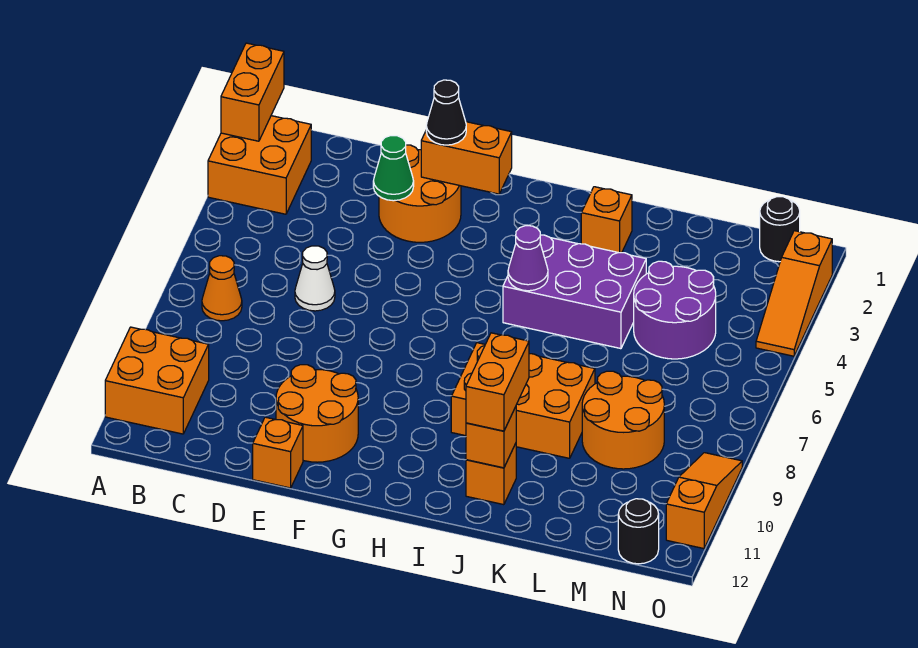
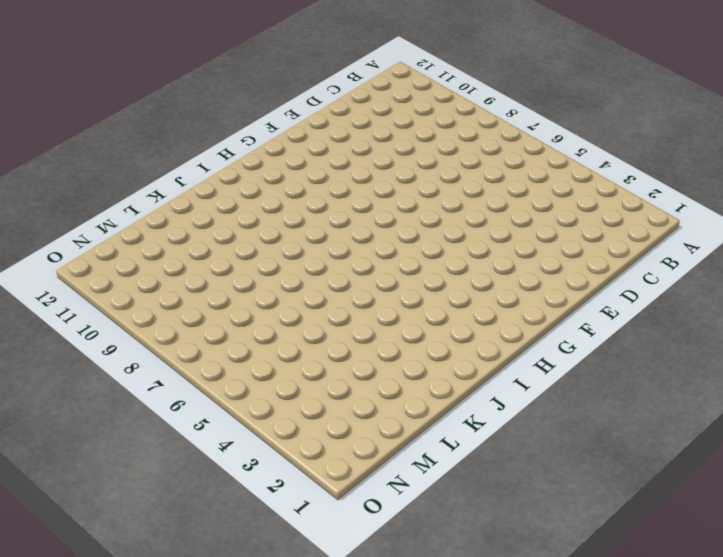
none -> orange brick A2:B3 level 1
none -> orange brick A10:B11 level 1
none -> orange cone B7 level 1

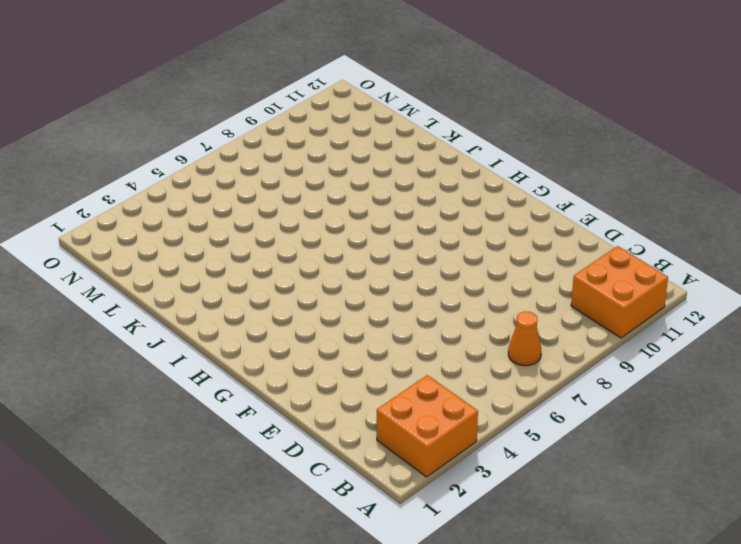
none -> white cone D6 level 1
none -> orange round brick E2:F3 level 1
none -> orange round brick E10:F11 level 1

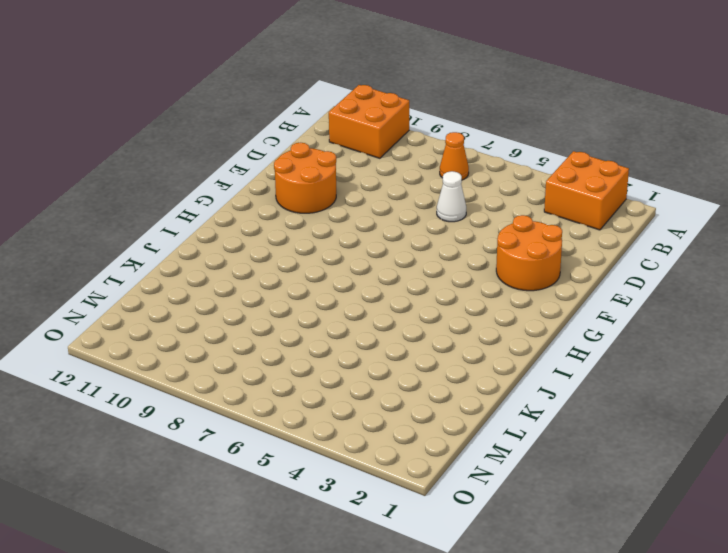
none -> orange brick E12 level 1
none -> purple brick I4:K5 level 1
none -> orange brick I8:K9 level 1

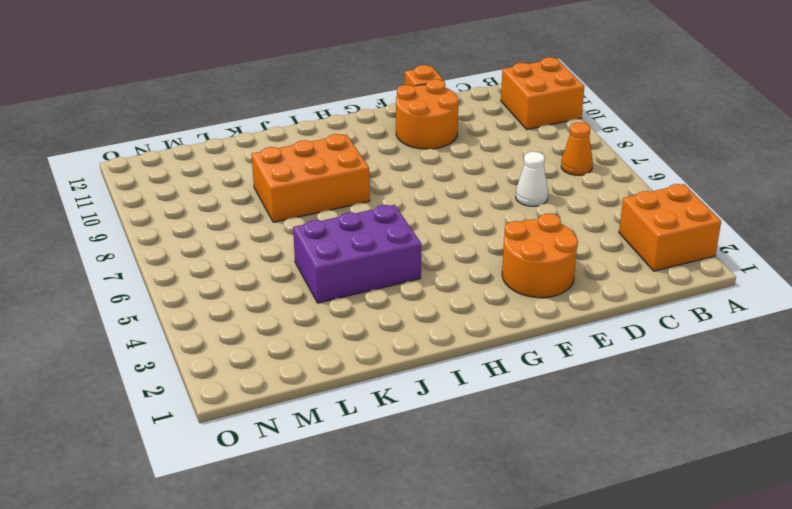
none -> orange brick J2 level 1
none -> orange brick J11 level 1
none -> purple round brick L4:M5 level 1

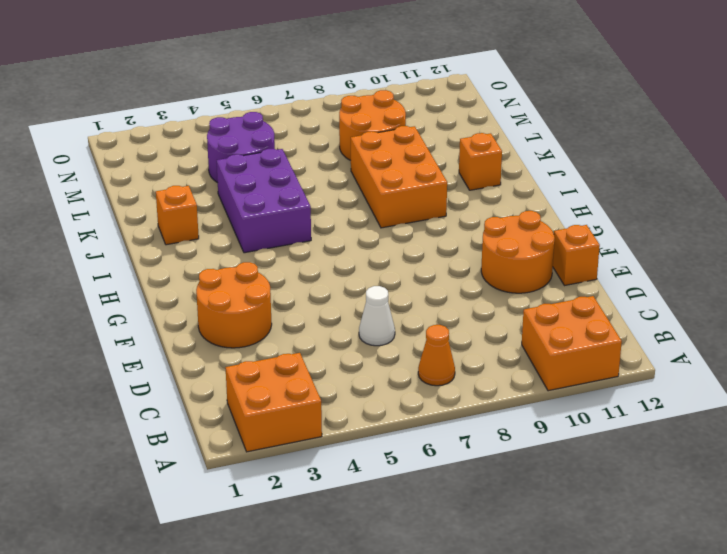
none -> black round brick N1 level 1
none -> black round brick N12 level 1
none -> orange slope O2:O4 level 1 top 2

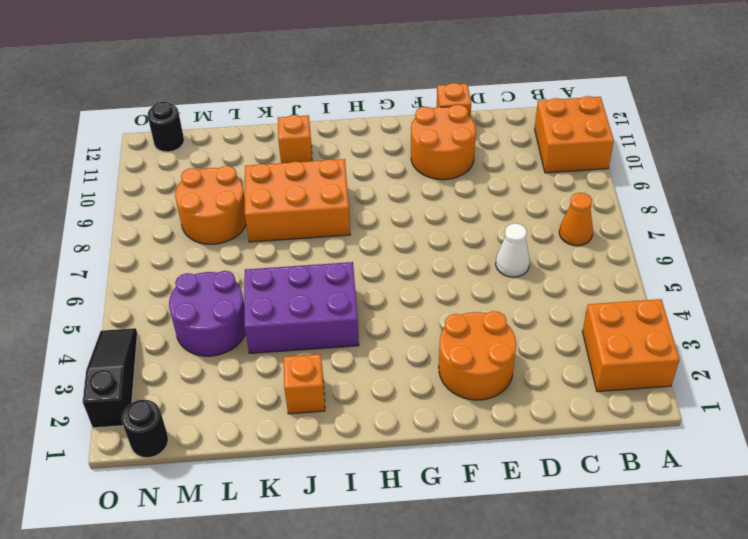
black slope O2:O4 level 1 top 2 -> orange slope O2:O4 level 1 top 2
none -> orange slope O9:O11 level 1 top 11
none -> orange brick A1:A2 level 2
none -> green cone E3 level 2

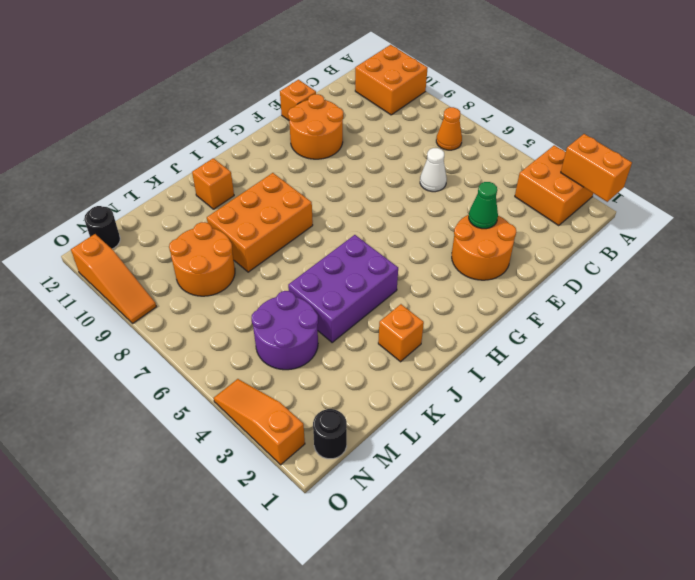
none -> orange brick F2:G2 level 2
none -> purple cone I5 level 2
none -> orange brick J11 level 2

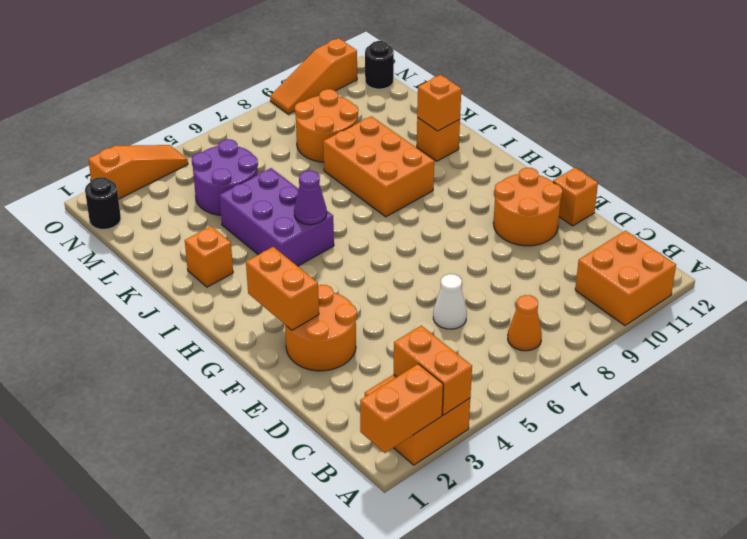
orange brick A3:B3 level 2 -> orange brick J10:J11 level 3
none -> green cone E3 level 2
none -> black cone F2 level 3

